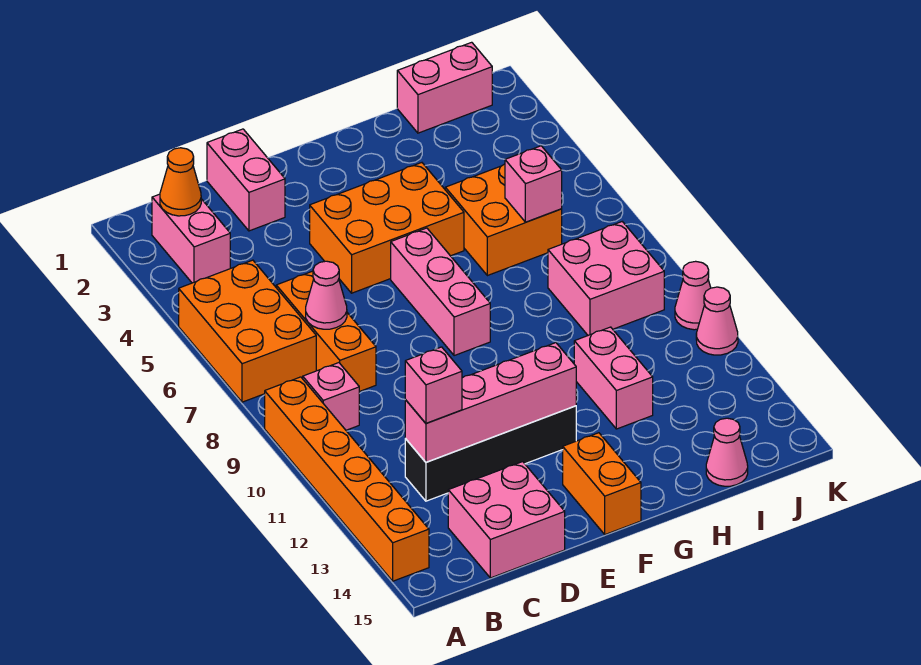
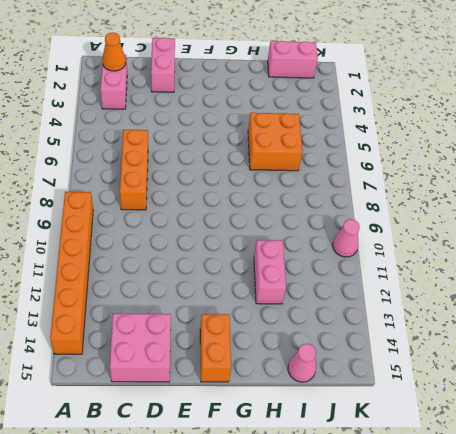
none -> orange brick A5:B7 level 1
none -> pink brick B9 level 1
none -> black brick C12:F12 level 1

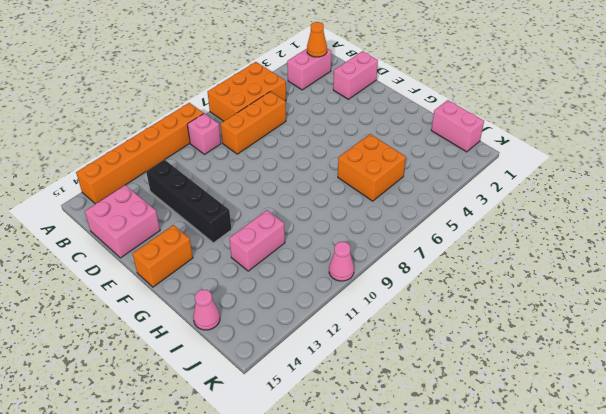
none -> orange brick E4:G5 level 1
none -> pink brick F6:F8 level 1
none -> pink brick I8:J9 level 1

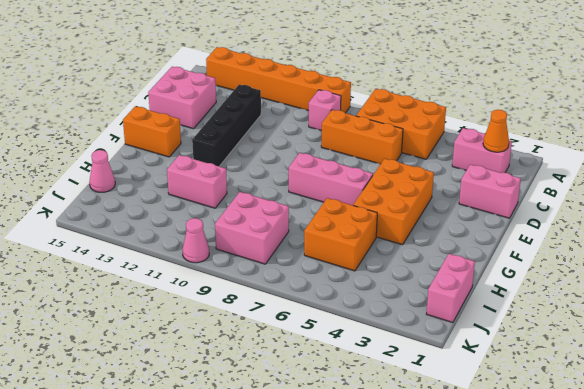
none -> pink cone K11 level 1
none -> pink cone C7 level 2
none -> pink brick C12:F12 level 2

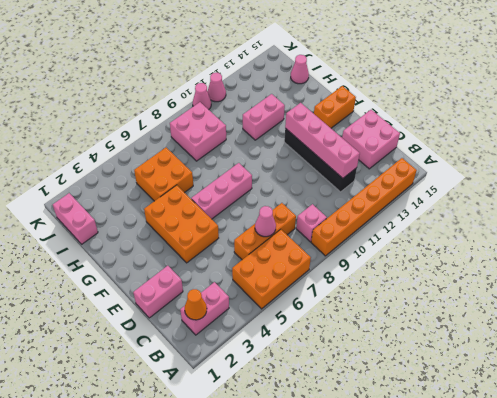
none -> pink brick I6 level 2
none -> pink brick C12 level 3

